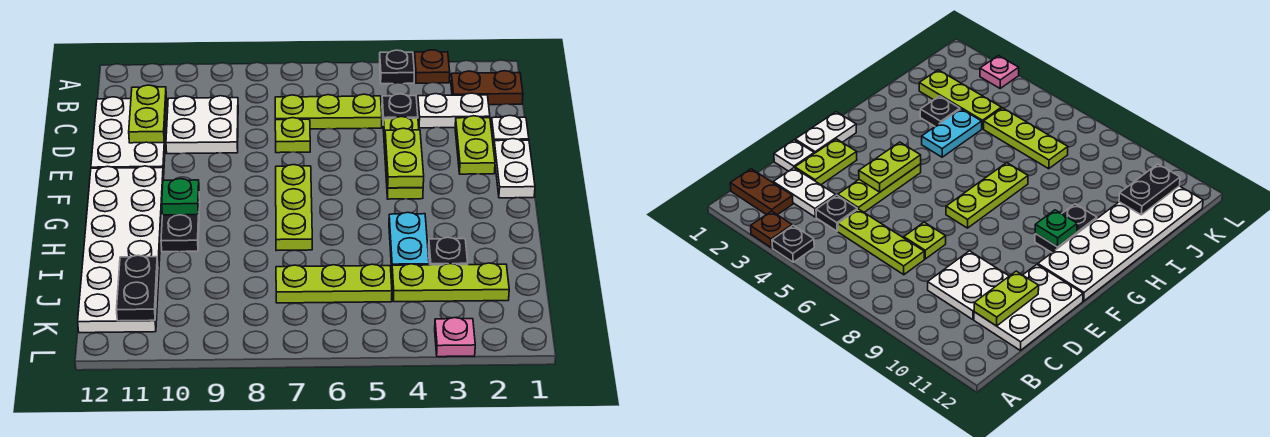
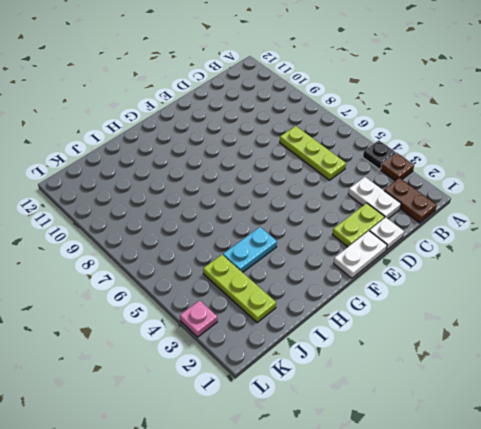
none -> black plate C4 level 1
none -> white plate C9:D10 level 1
none -> white plate C11:E12 level 1

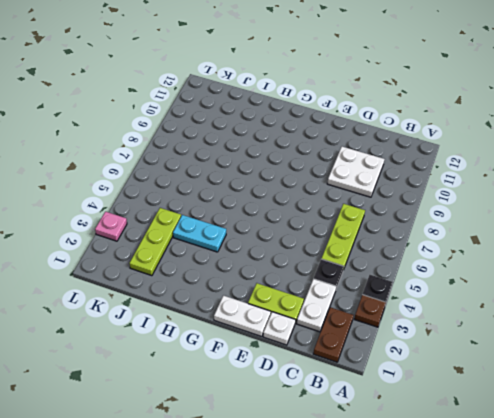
none -> white plate C11:E12 level 1
none -> lime plate D4:F4 level 1
none -> lime plate D7 level 1

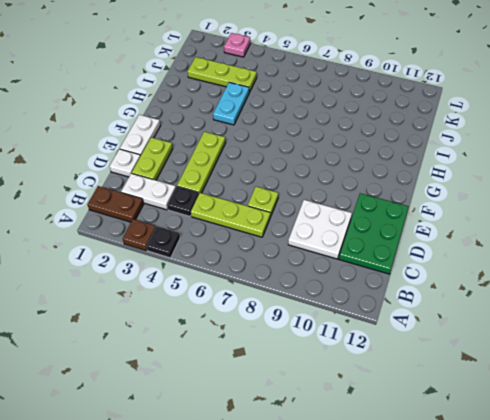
green plate C11:E12 level 1 -> white plate C11:E12 level 1
none -> lime plate F7:H7 level 1
none -> white plate F11:K12 level 1
none -> black plate G10:H10 level 1

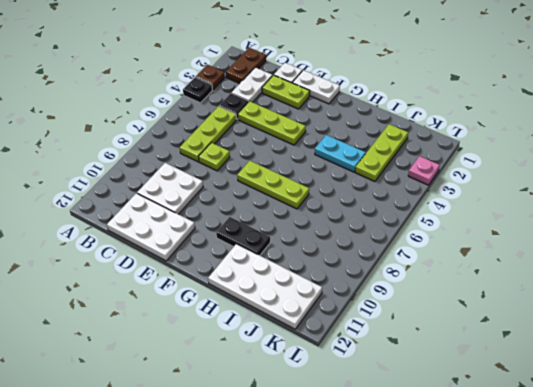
white plate H11:K12 level 1 -> white plate F11:K12 level 1
none -> black plate I3 level 1
none -> lime plate J5:J7 level 1
none -> lime plate C11:D11 level 2

